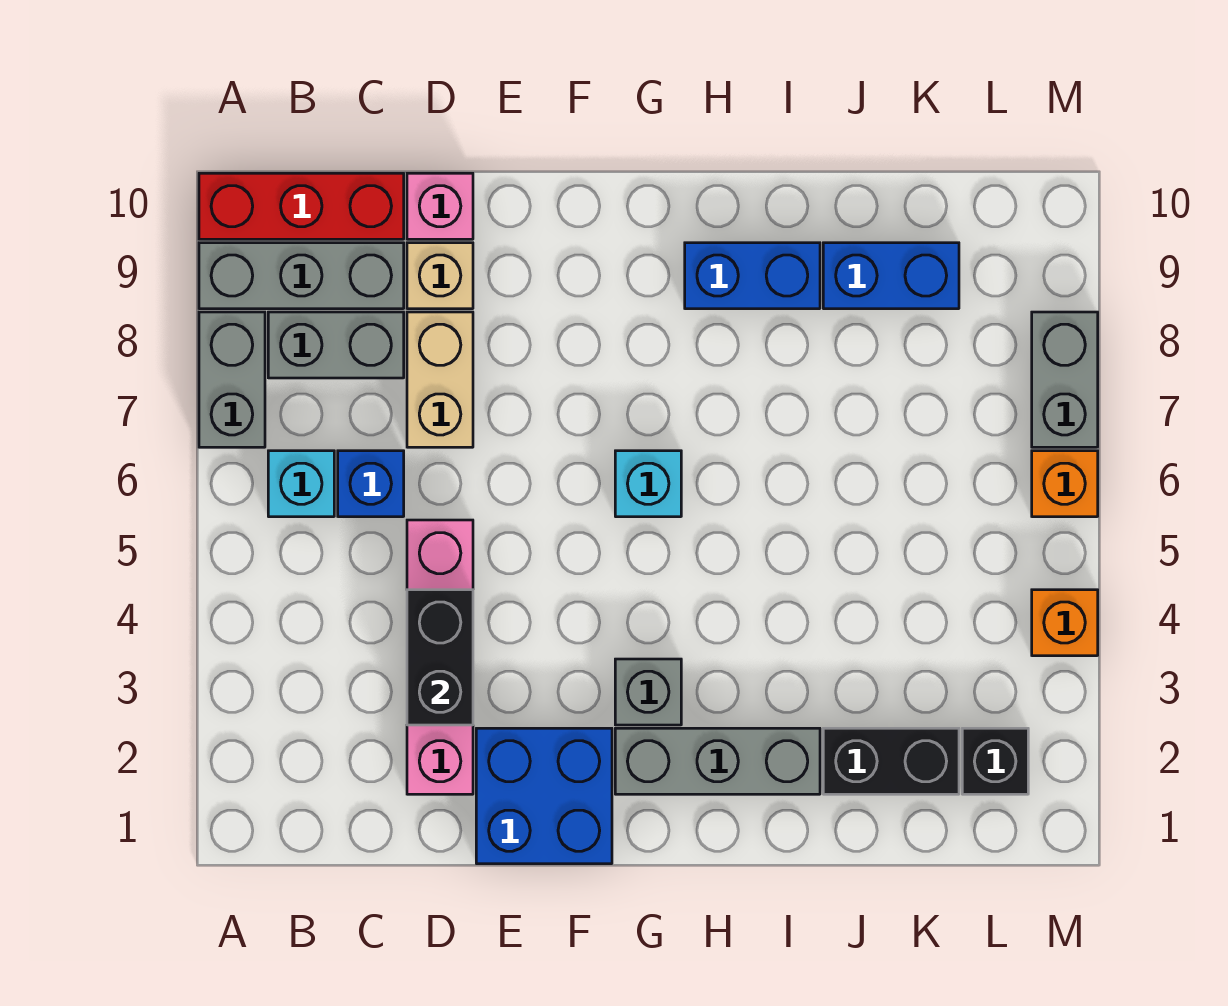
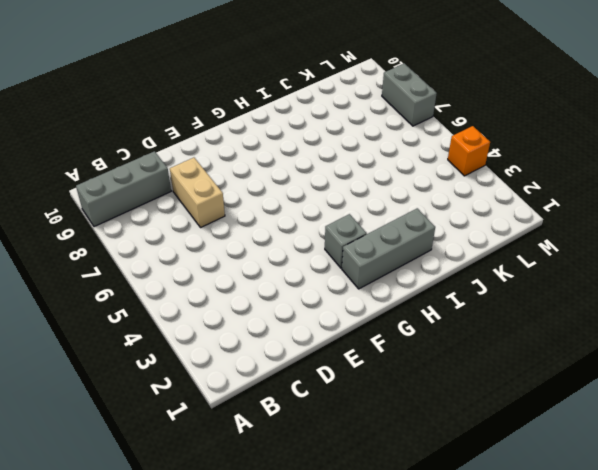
none -> grey brick A7:A8 level 1
none -> red brick A10:C10 level 1
none -> cyan brick B6 level 1

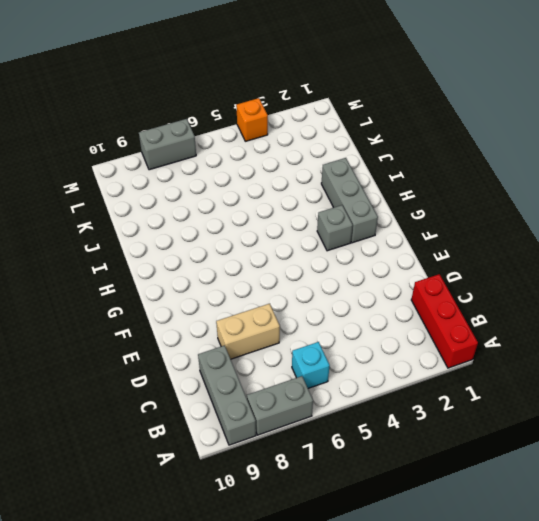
red brick A1:C1 level 1 -> red brick A10:C10 level 1
none -> grey brick B8:C8 level 1
none -> blue brick C6 level 1
none -> pink brick D2:D5 level 1

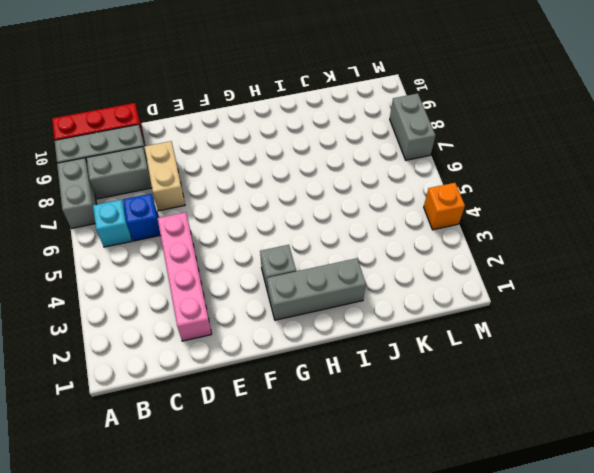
none -> tan brick D9 level 1
none -> pink brick D10 level 1
none -> blue brick E1:F2 level 1

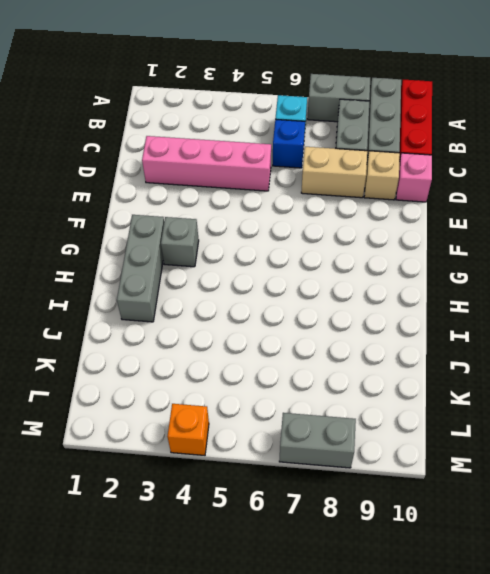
none -> blue brick E1:F2 level 1
none -> cyan brick G6 level 1
none -> blue brick H9:I9 level 1

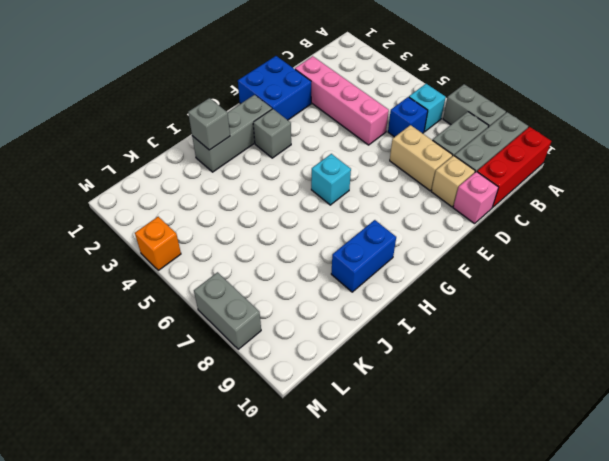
grey brick I2 level 2 -> none
none -> black brick J2:K2 level 1
none -> blue brick J9:K9 level 1
none -> black brick L2 level 1

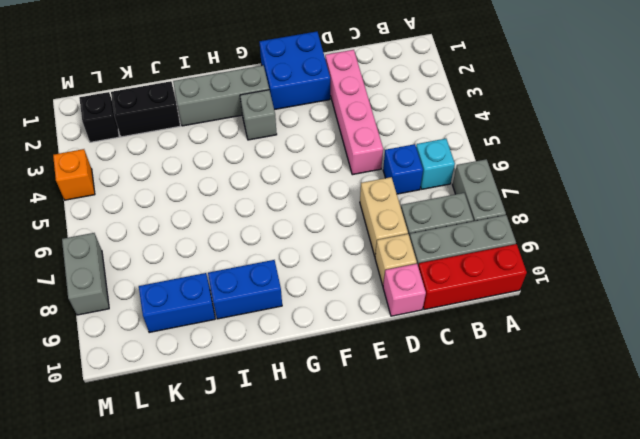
none -> cyan brick G6 level 1
none -> orange brick M6 level 1
none -> black brick D3:D4 level 2

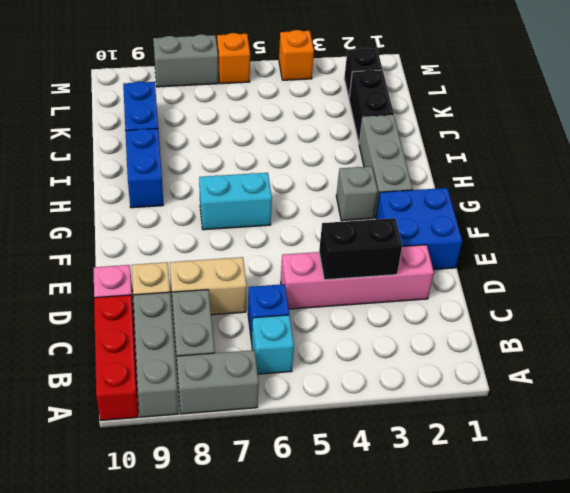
cyan brick G6:G7 level 1 -> cyan brick G6 level 1

